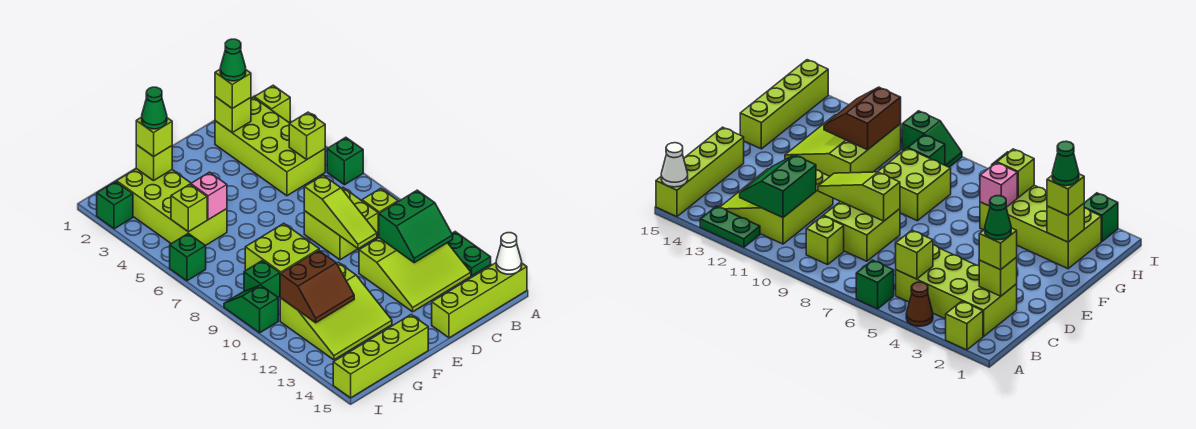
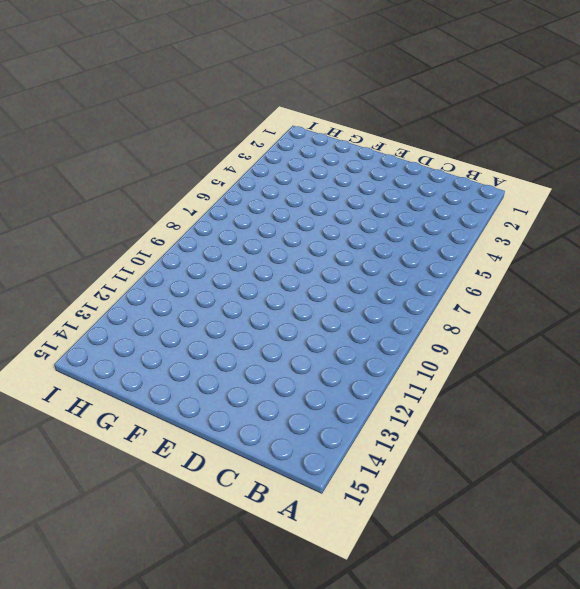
none -> lime brick A2 level 1
none -> brown cone A4 level 1
none -> green brick A6 level 1
none -> green plate A12:A13 level 1

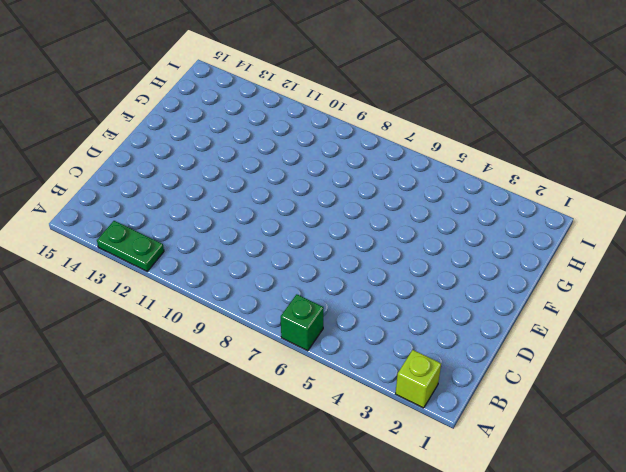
none -> brown cone A4 level 1
none -> lime brick A15:D15 level 1
none -> lime brick B2:C5 level 1
none -> lime brick B9 level 1

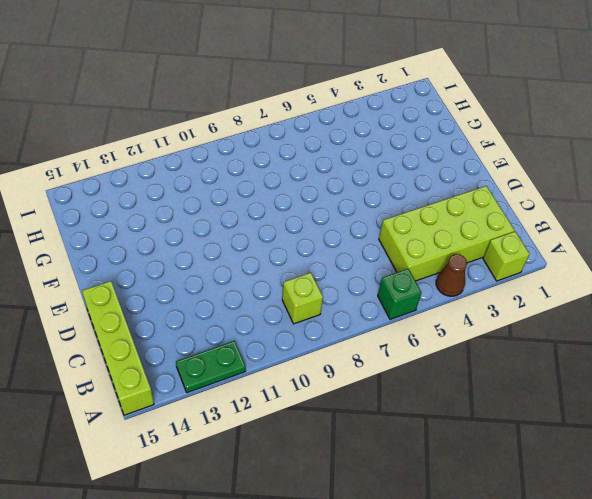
none -> lime slope B11:D13 level 1 top 11
none -> lime brick C8:D9 level 1
none -> lime brick F8:G9 level 1
none -> lime slope F11:H13 level 1 top 11

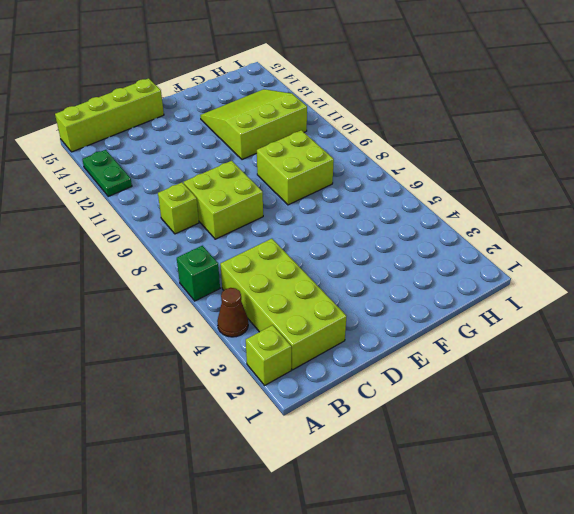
none -> lime slope B11:D13 level 1 top 11
none -> lime brick F15:I15 level 1
none -> lime brick G2:H5 level 1
none -> green brick H9 level 1

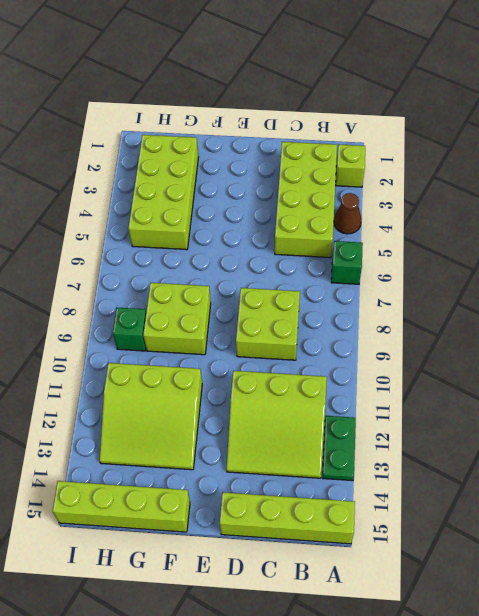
none -> lime brick B9 level 1
none -> green brick I2 level 1
none -> green brick I6 level 1
none -> green slope I9:I10 level 1 top 10

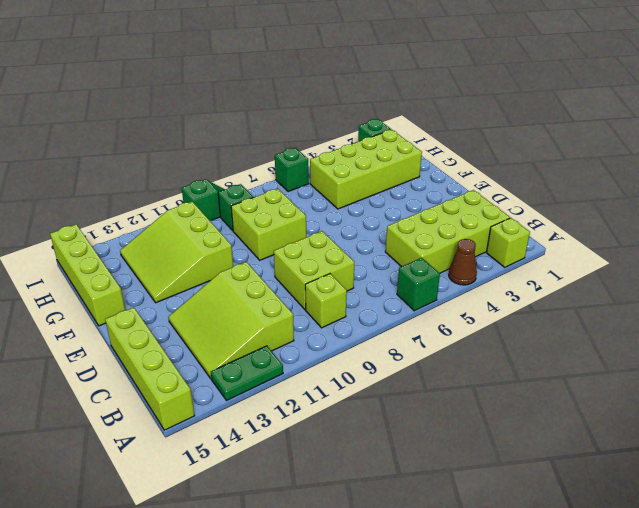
none -> white cone A15 level 2
none -> lime brick B5 level 2
none -> green slope B11:C12 level 2 top 11
none -> lime brick C2 level 2

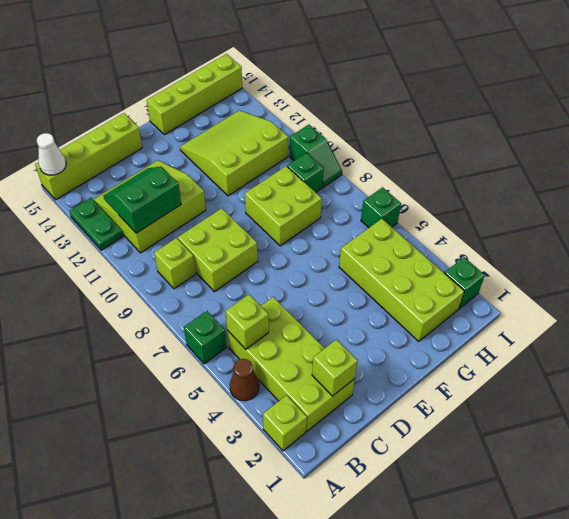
none -> lime slope D8:D10 level 2 top 8
none -> lime brick G2 level 2
none -> pink brick G5 level 2
none -> brown slope G11:H12 level 2 top 11

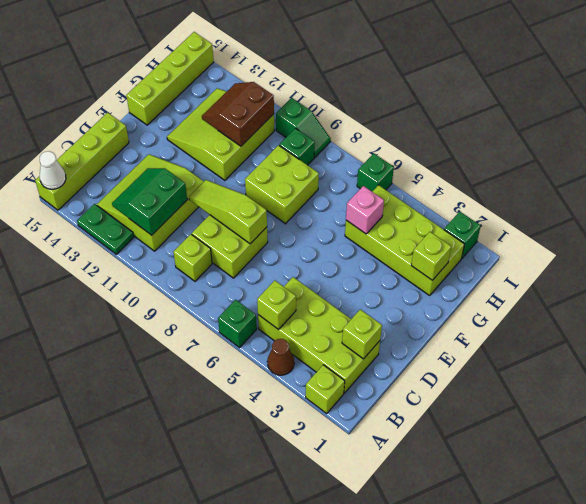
none -> lime brick H5 level 2
none -> lime brick C2 level 3
none -> lime brick G2 level 3
none -> green cone C2 level 4

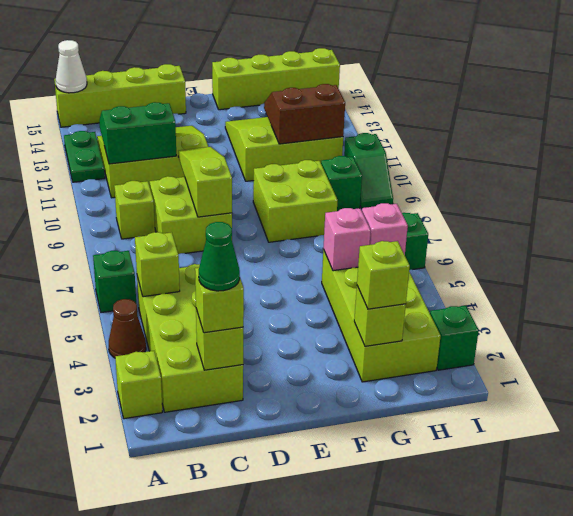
pink brick H5 level 2 -> lime brick H5 level 2
none -> green cone G2 level 4

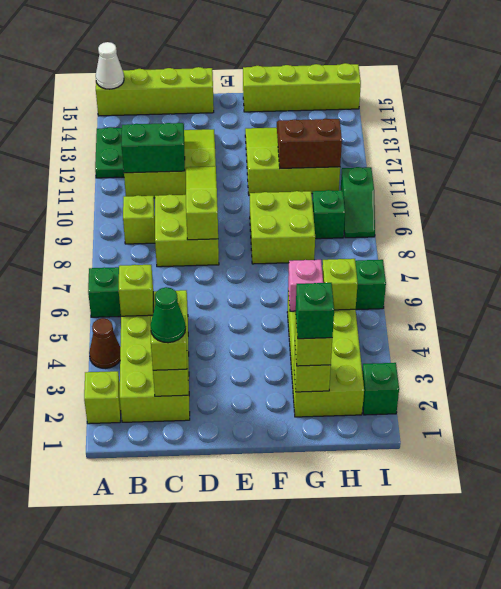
green brick G2 level 4 -> green cone G2 level 4

